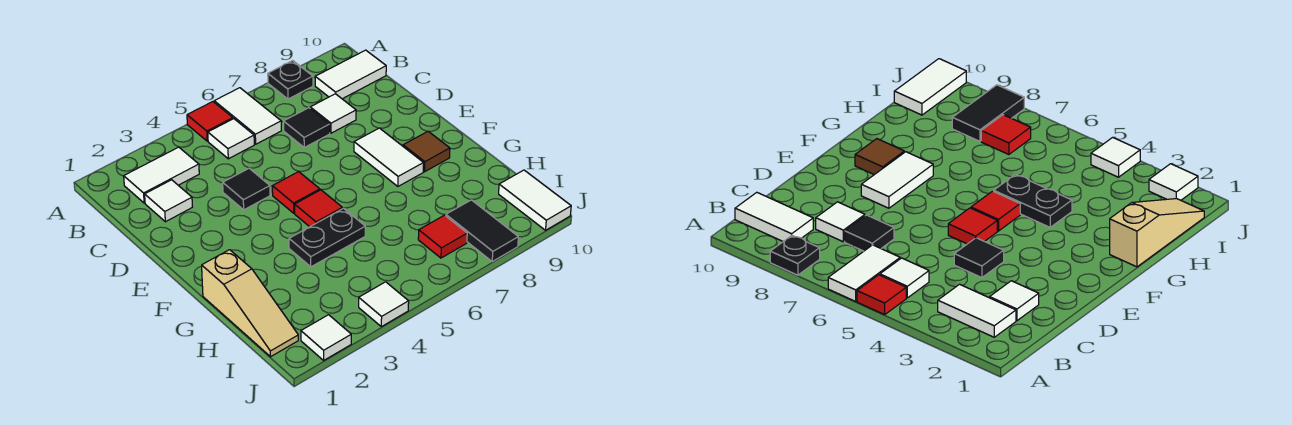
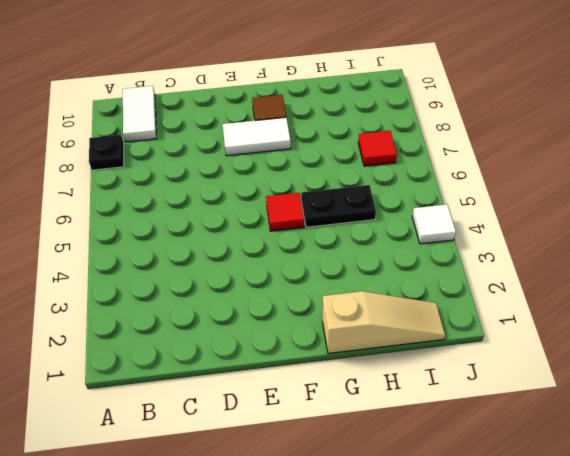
black plate G5:H5 level 1 -> black plate G4:G5 level 1
none -> red tile A5 level 1
none -> white tile A6:B6 level 1
none -> white tile B2:B3 level 1

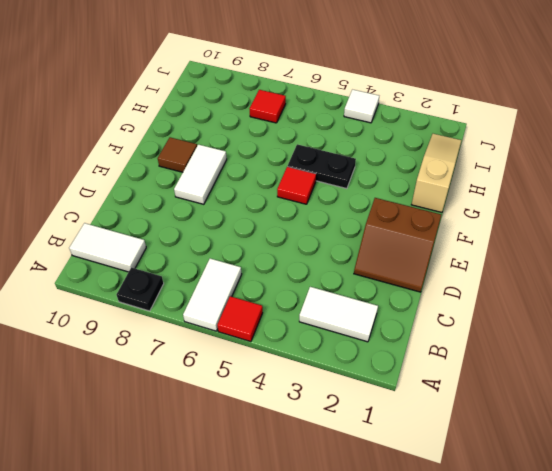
brown slope D1:E2 level 1 top E -> none
none -> white tile B5 level 1
none -> white tile C2 level 1
none -> black tile C7 level 1

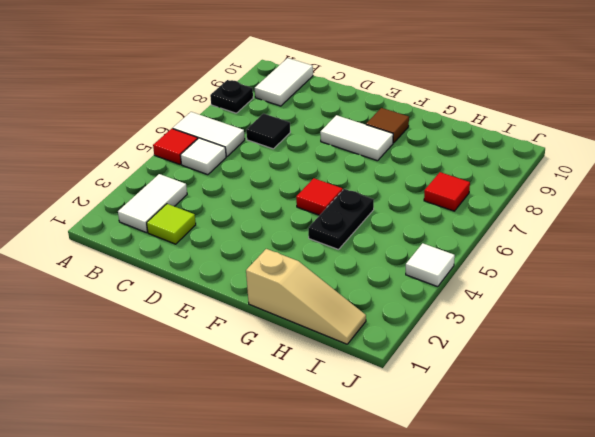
lime tile C2 level 1 -> white tile C2 level 1
none -> white tile C8 level 1
none -> black tile D4 level 1
none -> red tile E5 level 1

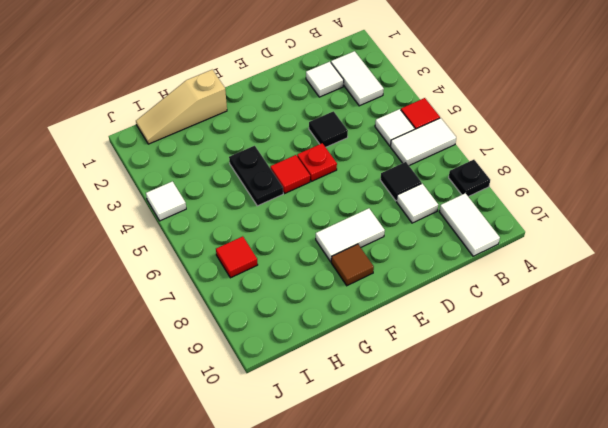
red plate E5 level 1 -> red tile E5 level 1
none -> black tile I8:J8 level 1
none -> white tile I10:J10 level 1
none -> white tile J2 level 1

